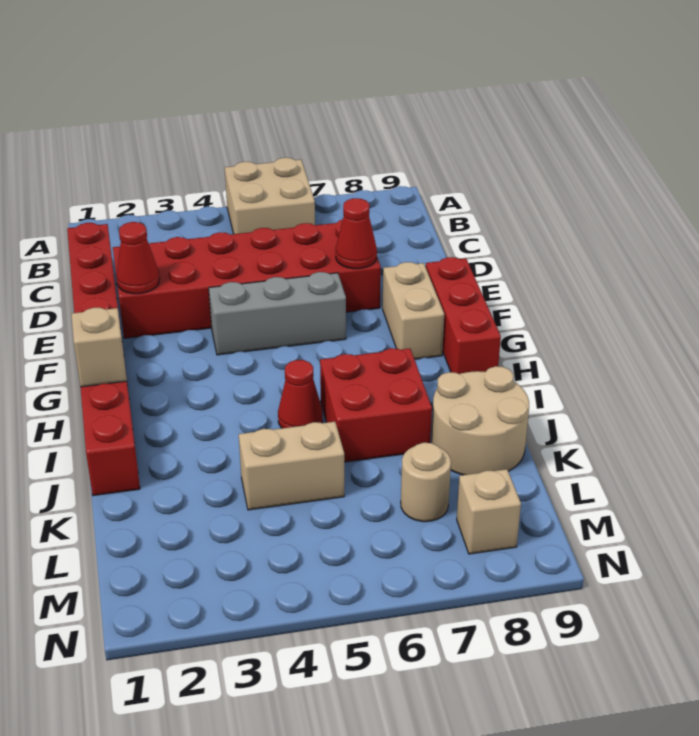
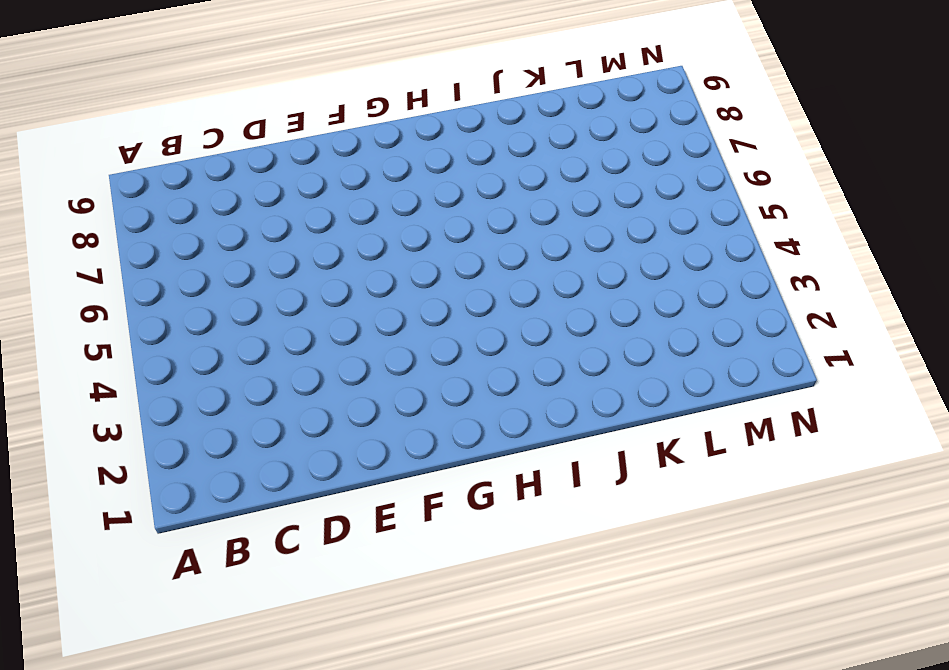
none -> tan brick A5:B6 level 1
none -> red brick C1:J1 level 1
none -> red brick D2:E7 level 1

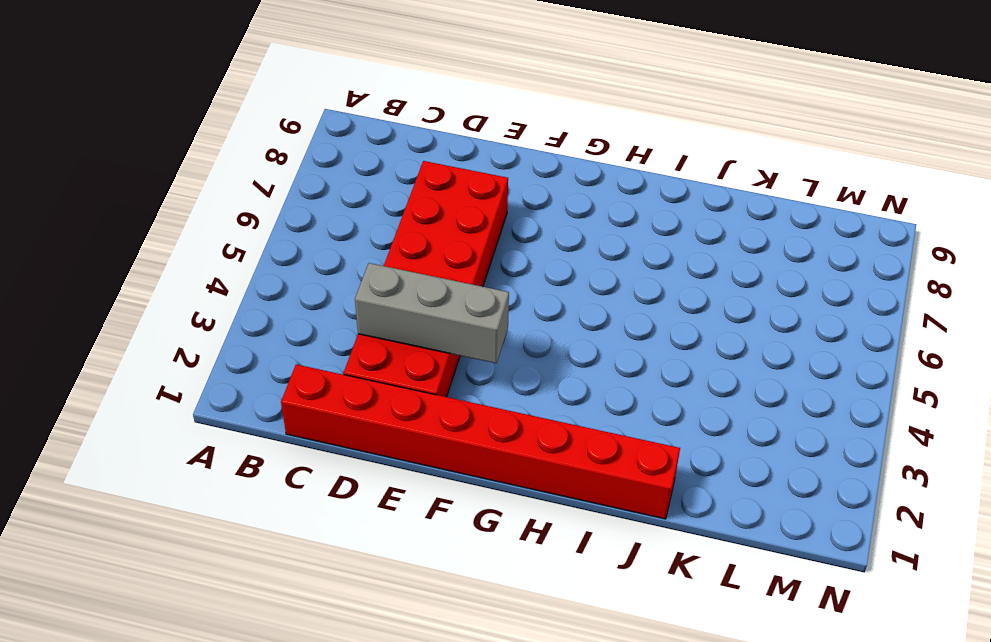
grey brick D3:F3 level 2 -> grey brick F4:F6 level 1
none -> tan brick A5:B6 level 1
none -> tan brick F8:G8 level 1
none -> red brick F9:H9 level 1

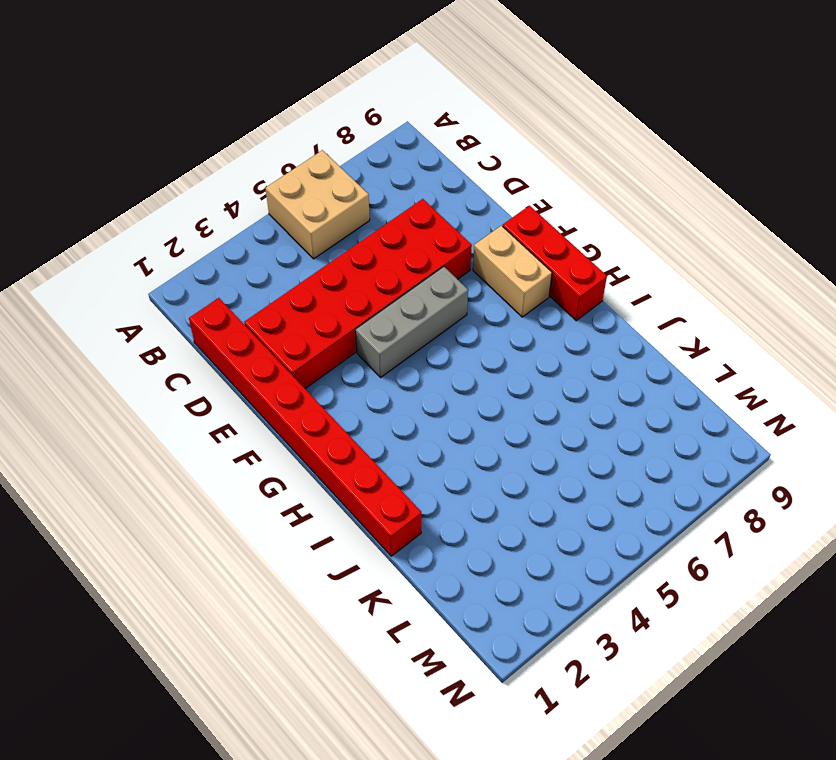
none -> red cone I5 level 1
none -> red brick I6:J7 level 1
none -> tan round brick J8:K9 level 1

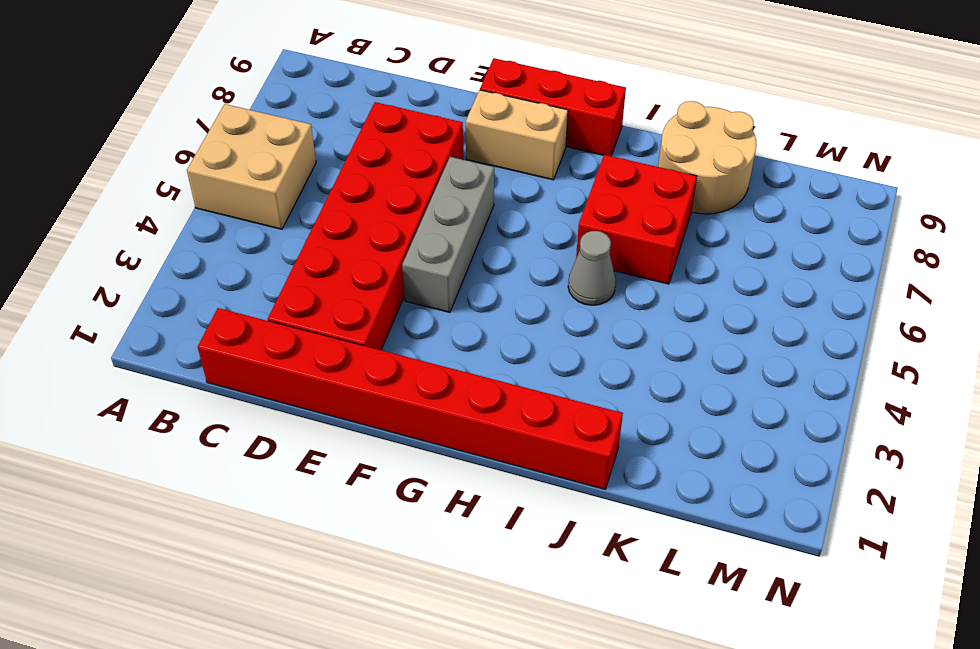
grey cone I5 level 1 -> red cone I5 level 1
none -> tan brick K4:K5 level 1
none -> tan round brick L7 level 1
none -> tan brick M8 level 1

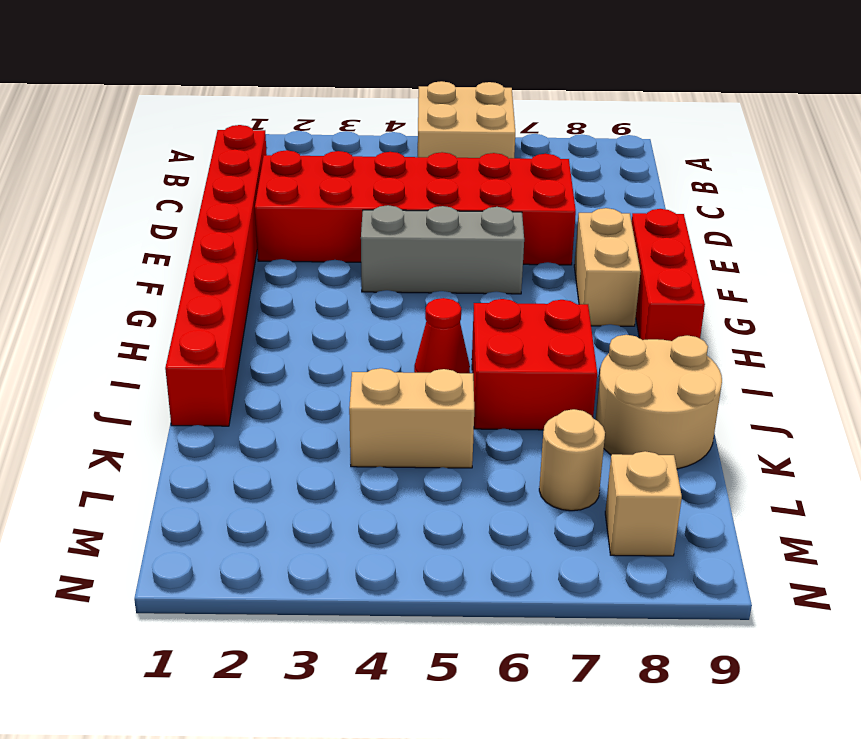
none -> red cone E2 level 2
none -> red cone E7 level 2
none -> tan brick H1 level 2

